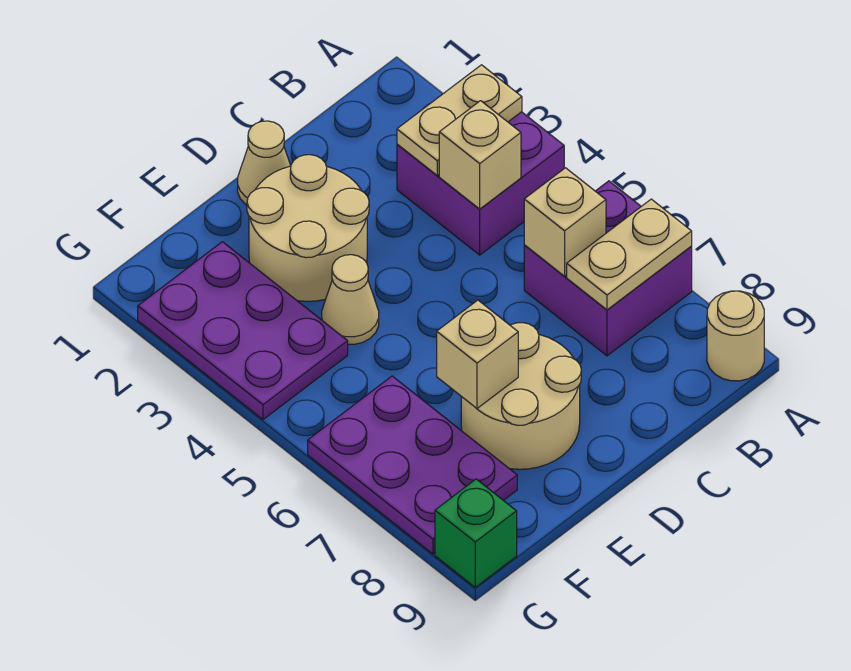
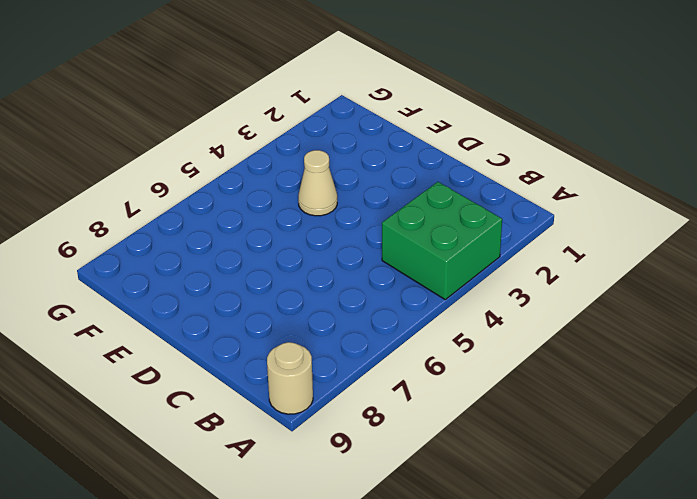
green brick A3:B4 level 1 -> purple brick A3:B4 level 1
none -> purple brick A6:B7 level 1
none -> tan cone D1 level 1
none -> tan round brick D2:E3 level 1

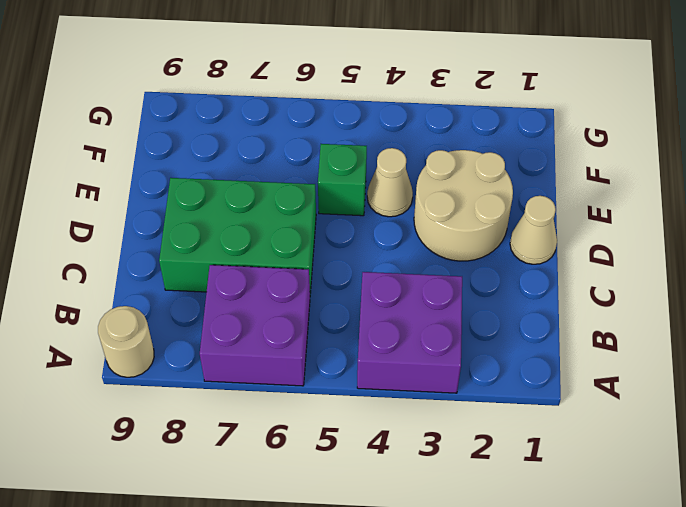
green brick C6:D8 level 1 -> tan round brick D7:E8 level 1
green brick E5 level 1 -> green brick G9 level 1
none -> purple plate F2:G4 level 1
none -> purple plate F6:G8 level 1
none -> tan plate A3:B3 level 2

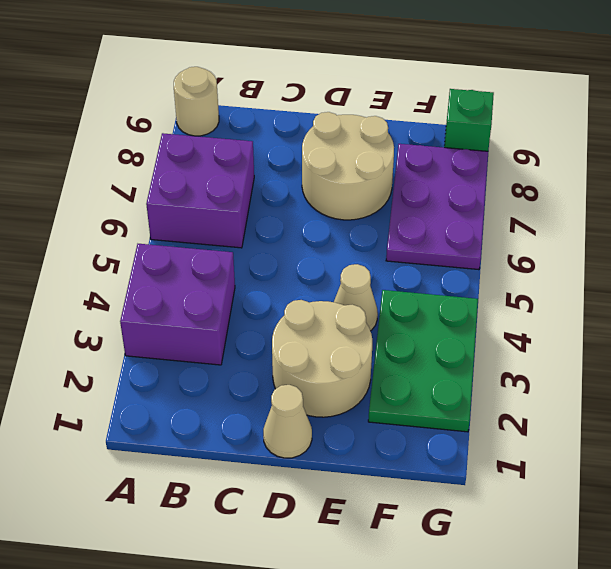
green plate F2:G4 level 1 -> purple plate F2:G4 level 1
none -> tan plate A3:B3 level 2
none -> tan plate A7:B7 level 2
none -> tan brick B4 level 2

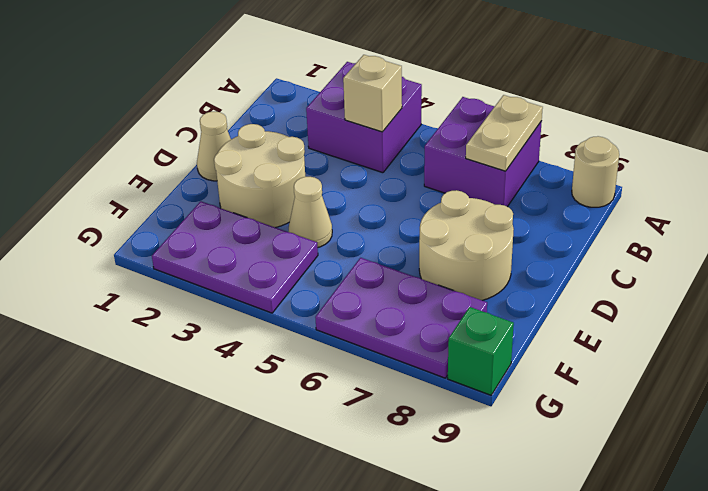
none -> tan plate A3:B3 level 2
none -> tan brick B6 level 2
none -> tan brick E7 level 2

